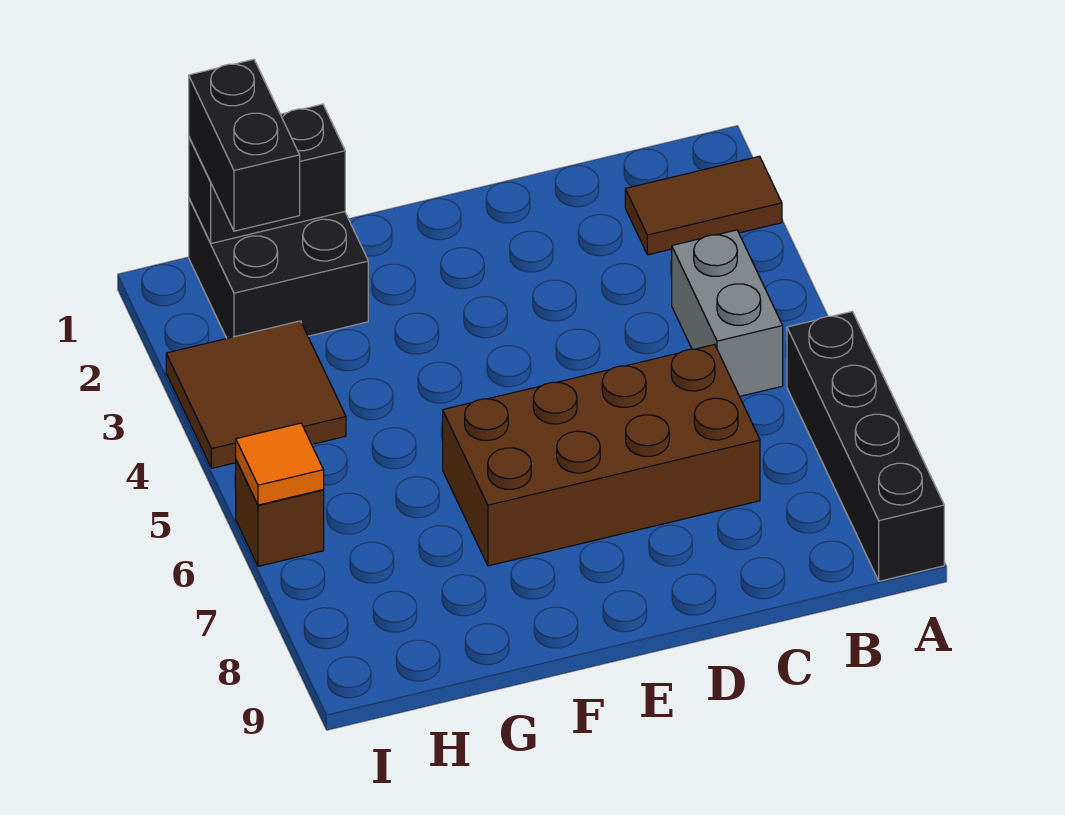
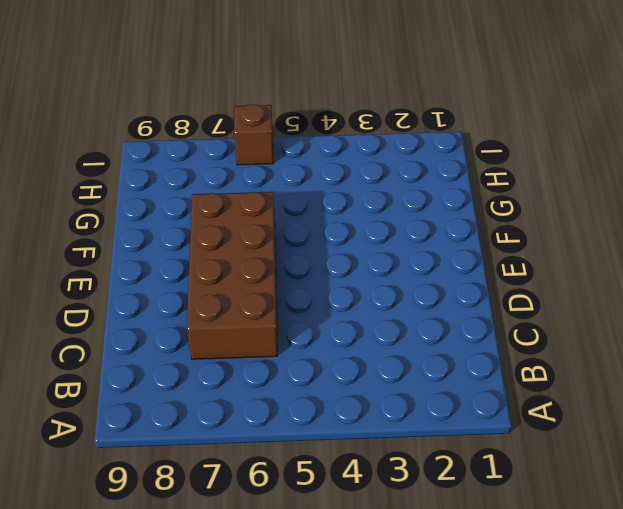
none -> brown tile A2:B2 level 1
none -> black brick A6:A9 level 1

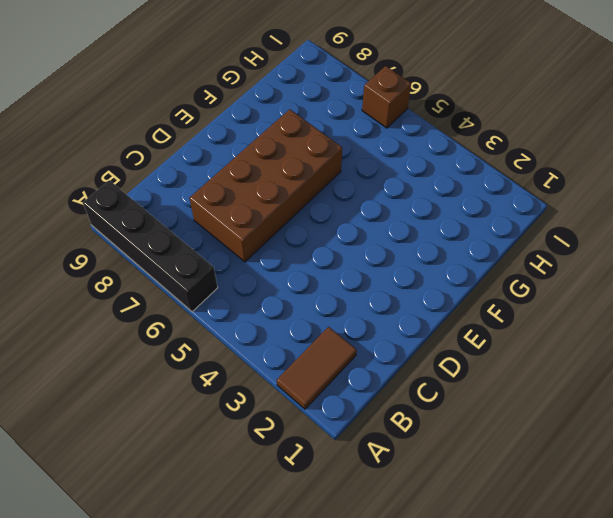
none -> grey brick B4:B5 level 1
none -> black brick G1:H2 level 1

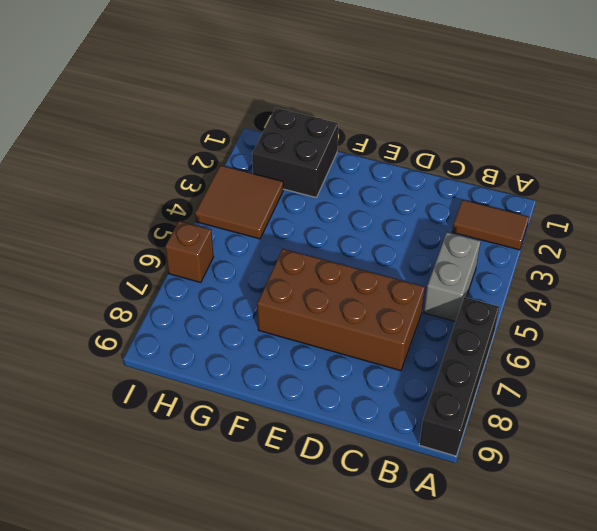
none -> black brick G1:H1 level 2
none -> orange tile I6 level 2

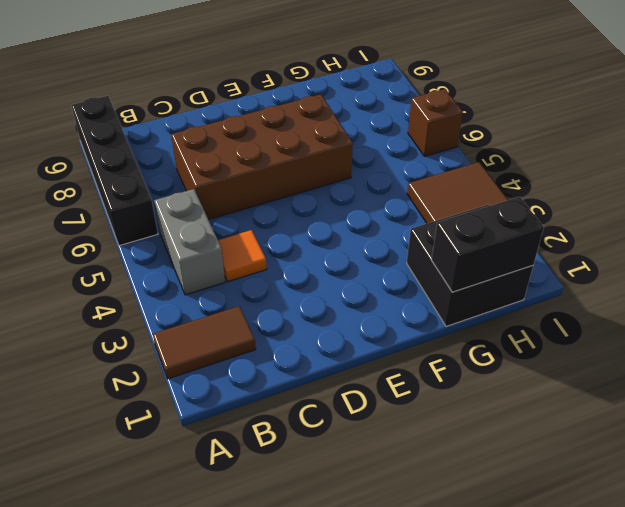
orange tile C4 level 1 -> orange tile I6 level 2
none -> black brick H1:H2 level 3

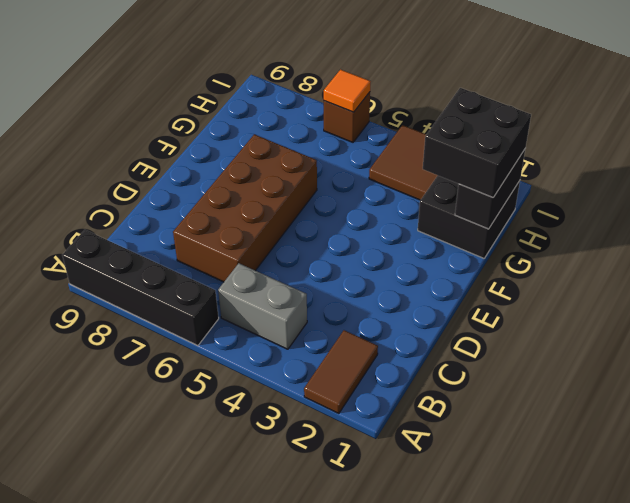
black brick G1:H2 level 3 -> black brick H1:H2 level 3

